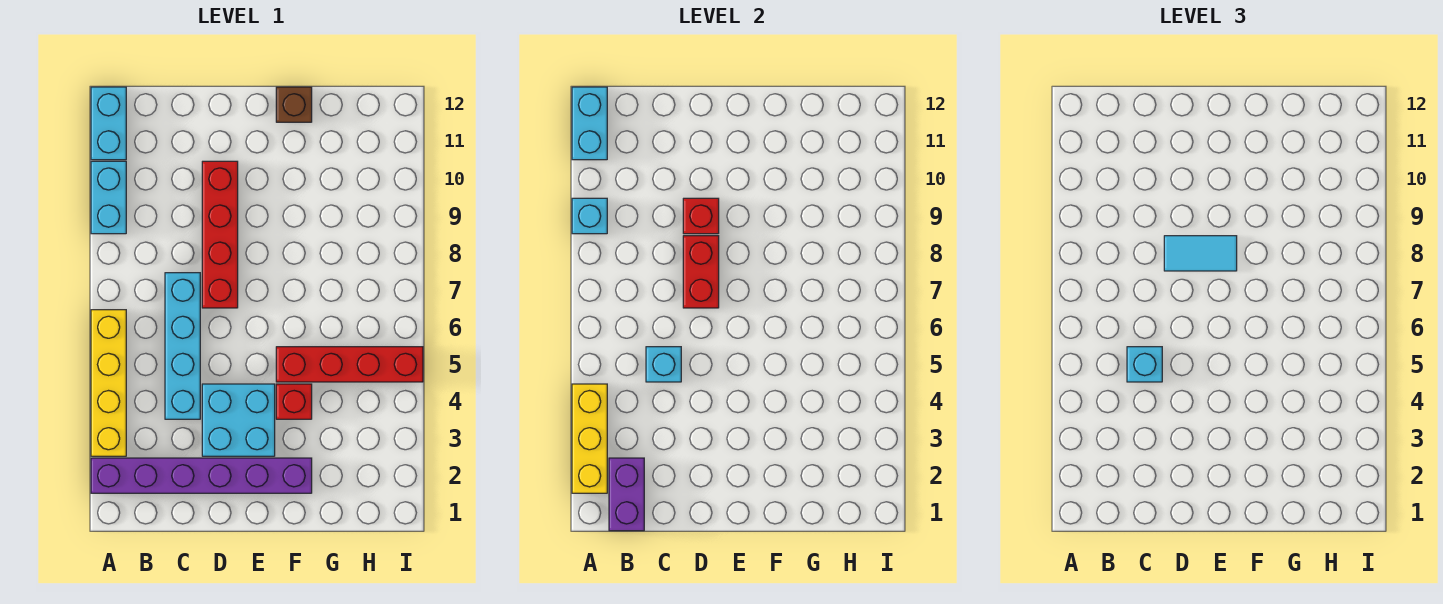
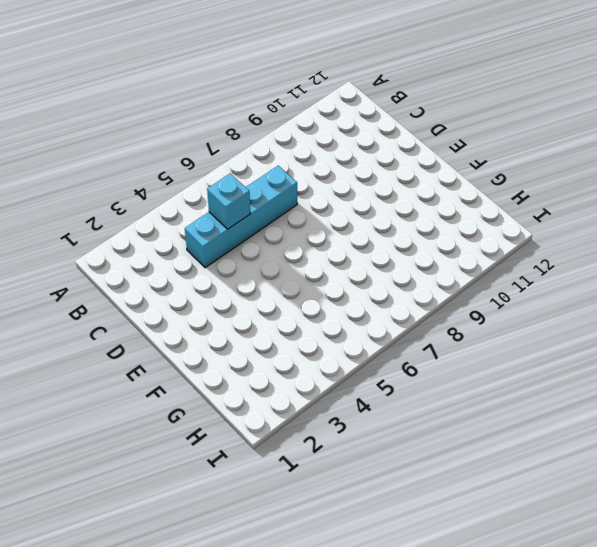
none -> purple brick A2:F2 level 1
none -> yellow brick A3:A6 level 1
none -> cyan brick A9:A10 level 1

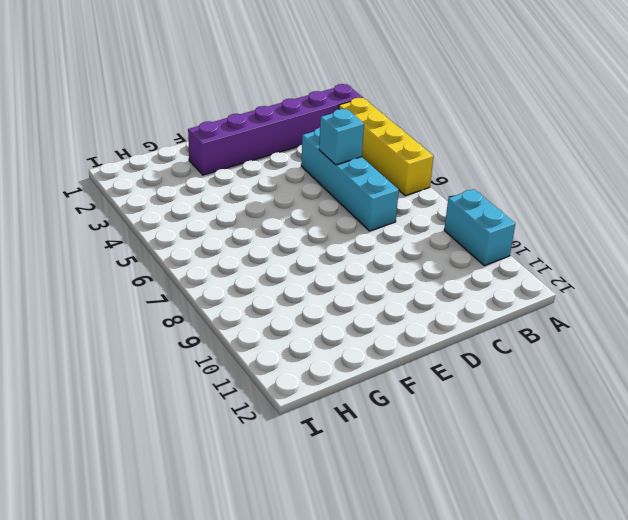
none -> cyan brick A11:A12 level 1
none -> cyan brick D3:E4 level 1
none -> red brick D7:D10 level 1

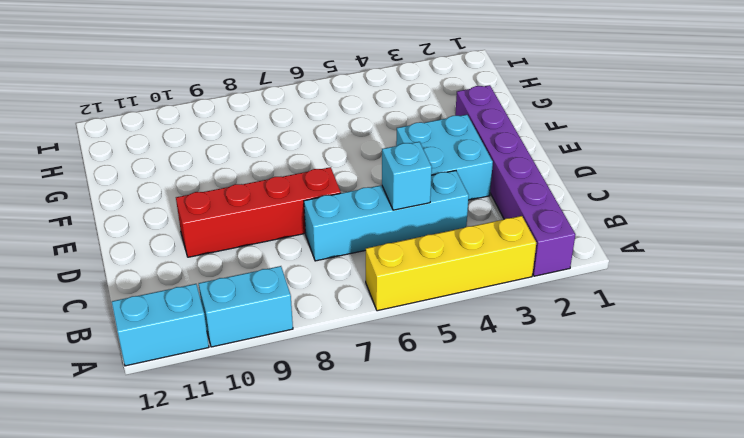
none -> red brick F4 level 1
none -> red brick F5:I5 level 1
none -> brown brick F12 level 1

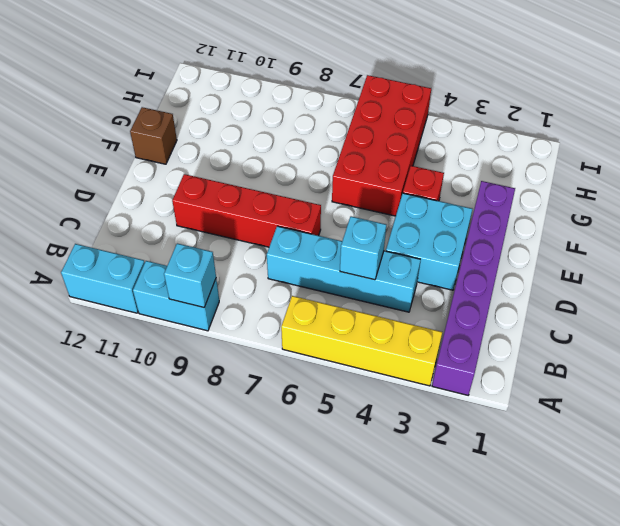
red brick F5:I6 level 1 -> red brick F5:I5 level 1
none -> yellow brick A2:A4 level 2
none -> cyan brick A11:A12 level 2
none -> purple brick B1:B2 level 2

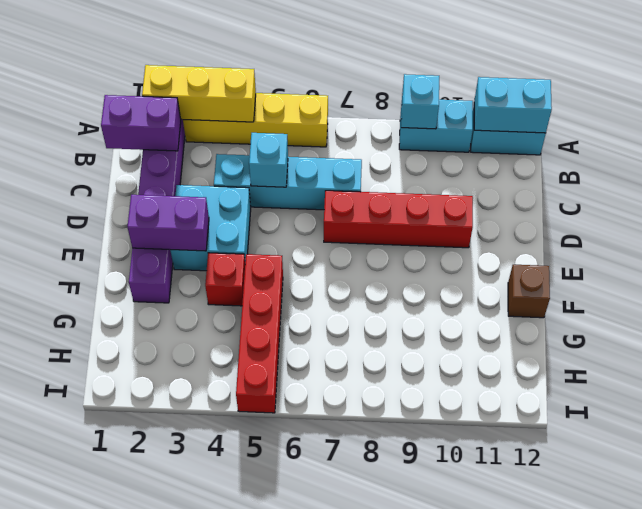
purple brick E2:E3 level 2 -> none
none -> red brick D7:D8 level 2
none -> red brick D9 level 2
none -> cyan brick C5 level 3

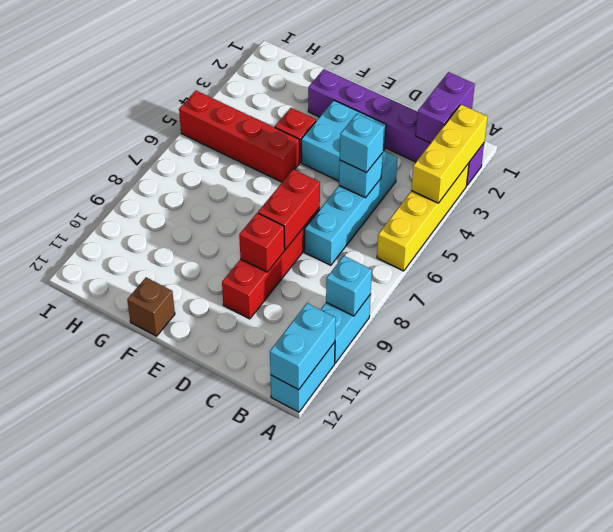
none -> cyan tile D8:E8 level 3

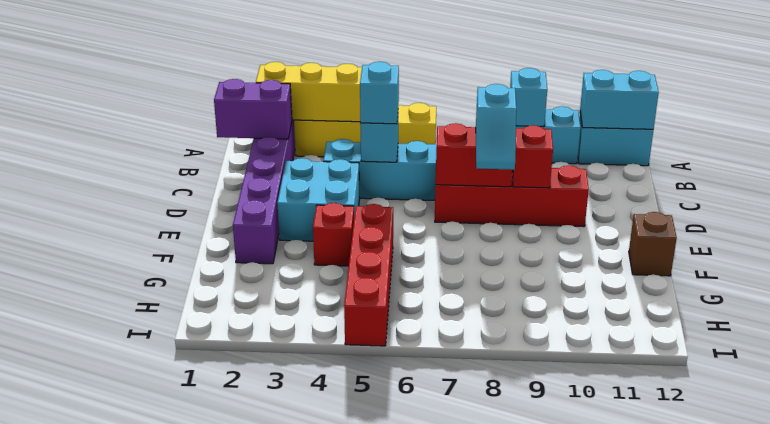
cyan slope D8:E8 level 3 top D -> cyan tile D8:E8 level 3

